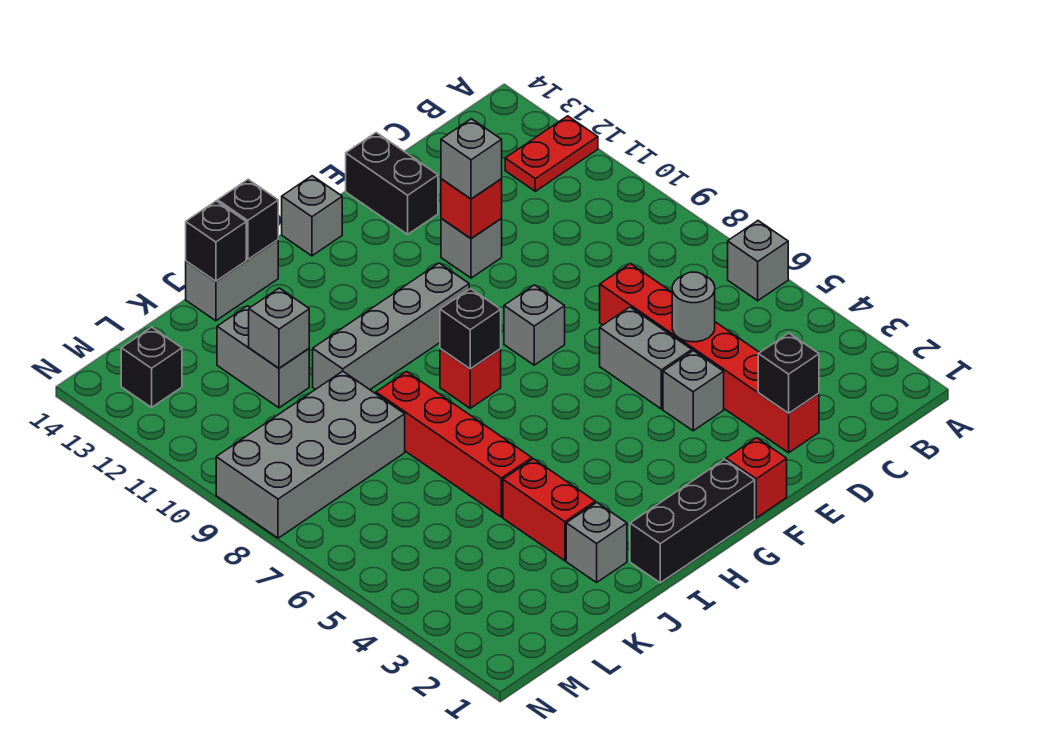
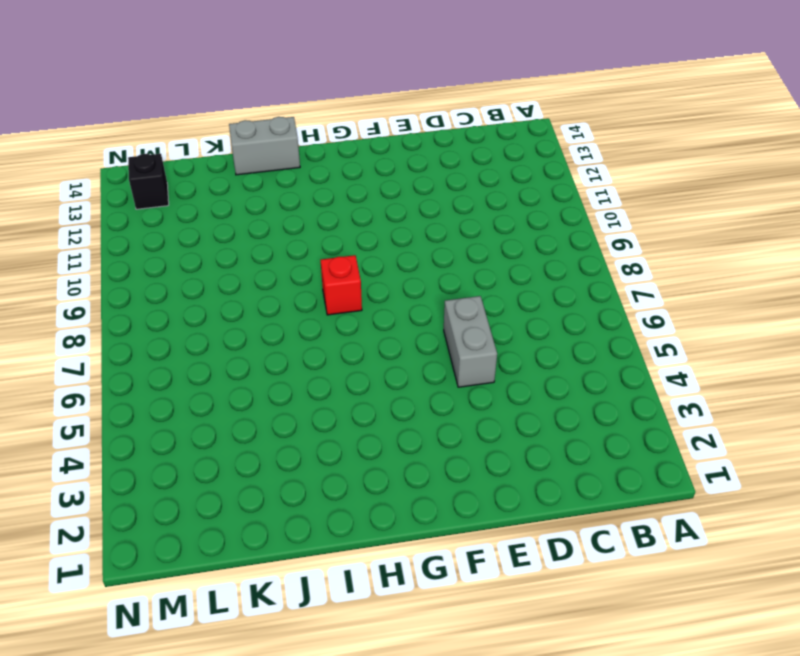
none -> grey brick A6 level 1
none -> red plate A12:B12 level 1
none -> red brick D2:D7 level 1

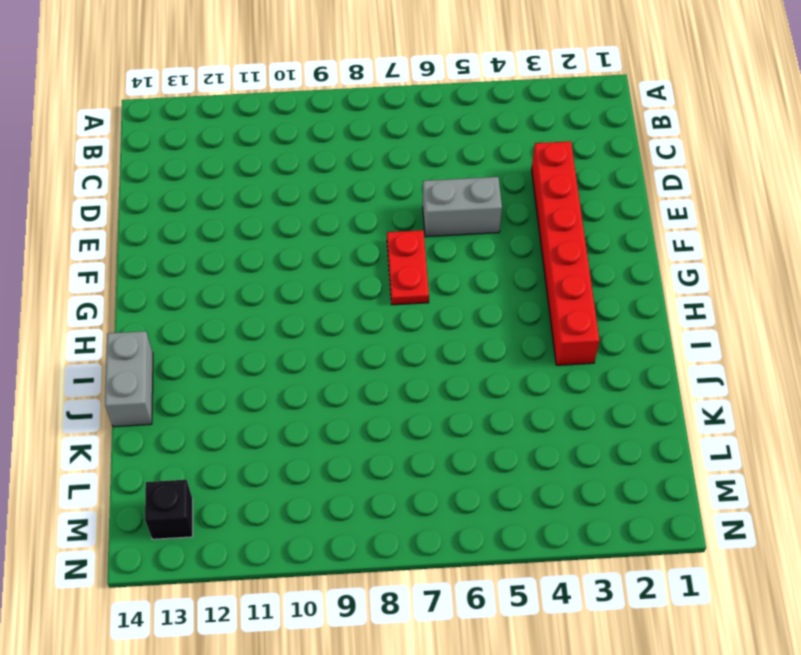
red brick D3:I3 level 1 -> red brick D2:D7 level 1
red plate F7:G7 level 1 -> red plate A12:B12 level 1
none -> grey brick A6 level 1
none -> grey brick E4 level 1
none -> grey brick E11 level 1

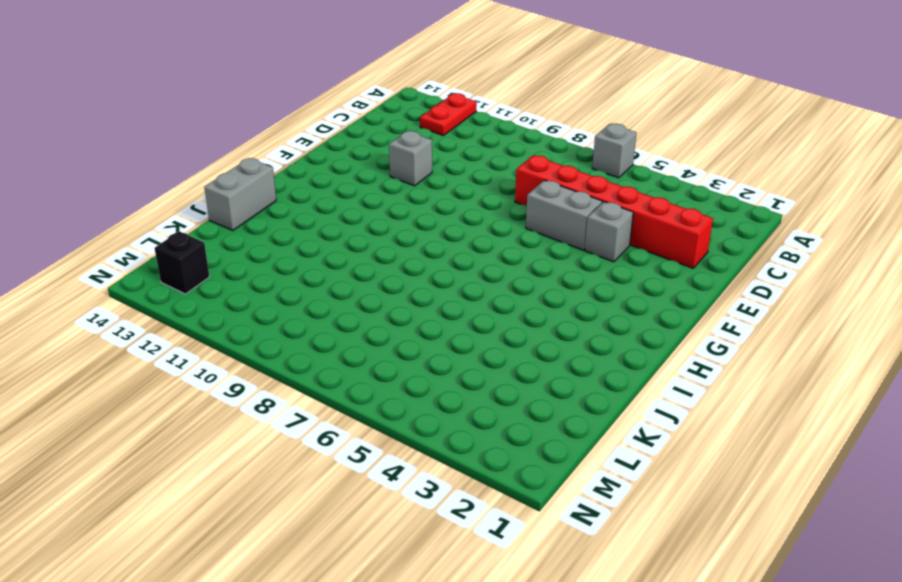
none -> black brick E13:E14 level 1
none -> red brick F1 level 1
none -> grey brick F8 level 1

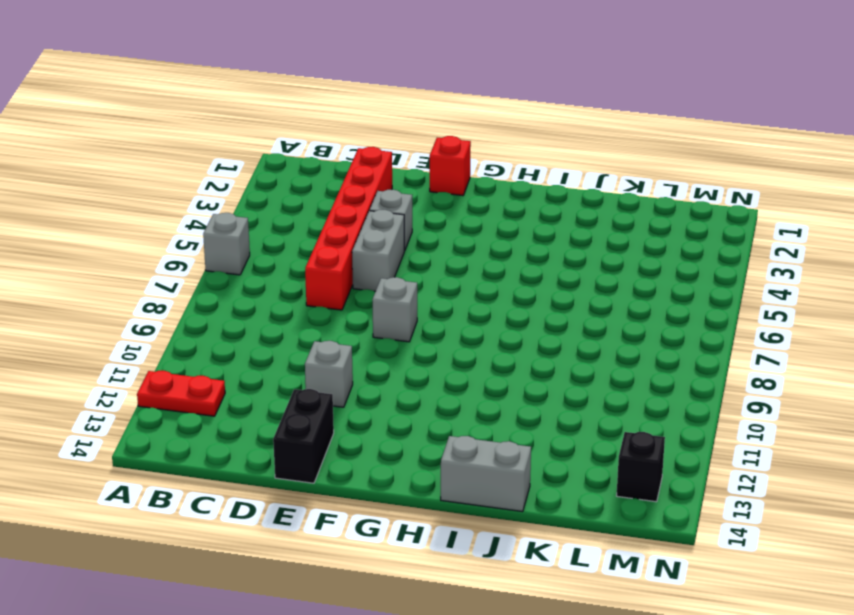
none -> black brick G1:I1 level 1
none -> grey brick G10:J10 level 1
none -> grey brick G14 level 1

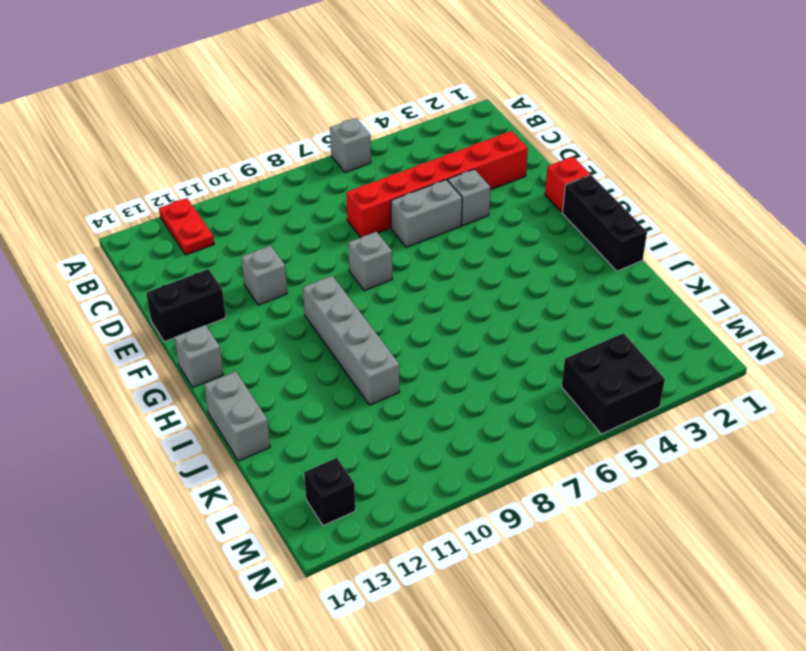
black brick M4:N5 level 1 -> none
none -> red brick H8 level 1
none -> grey brick J2 level 1
none -> red brick J3:J4 level 1

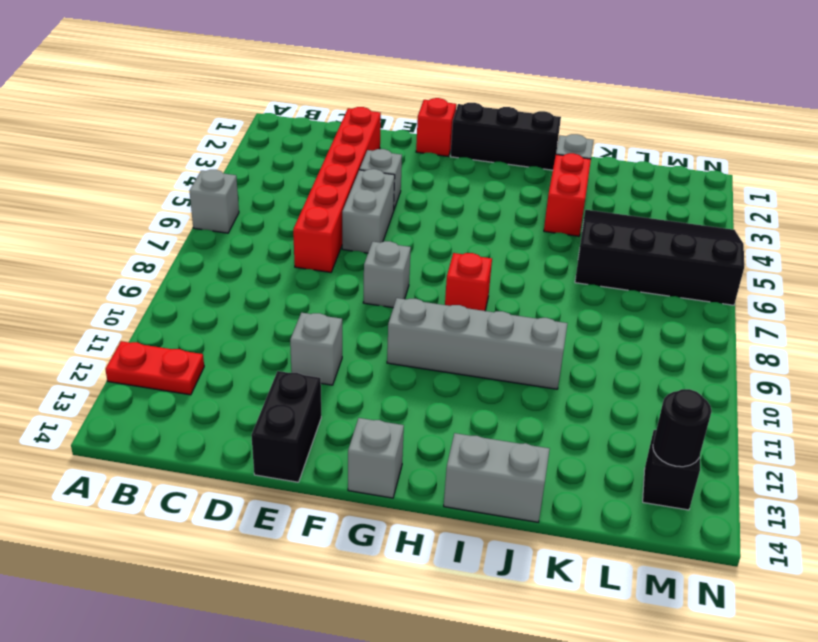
black slope K4:N6 level 1 top 6 -> none
black round brick M13 level 2 -> none
none -> red brick J5:J8 level 1
none -> grey brick K8:N9 level 1
none -> grey brick K11:K12 level 1

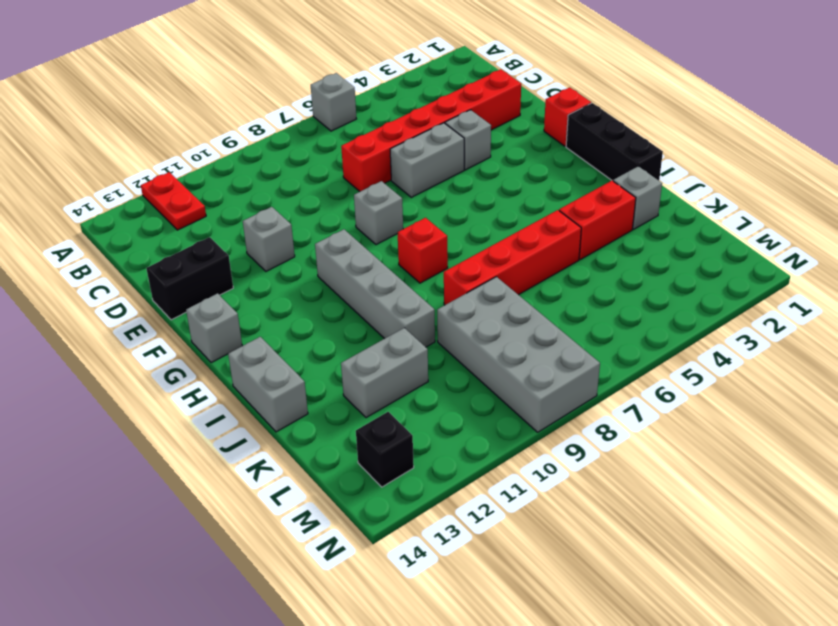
none -> black brick D2 level 2
none -> grey round brick D5 level 2
none -> red brick E11 level 2

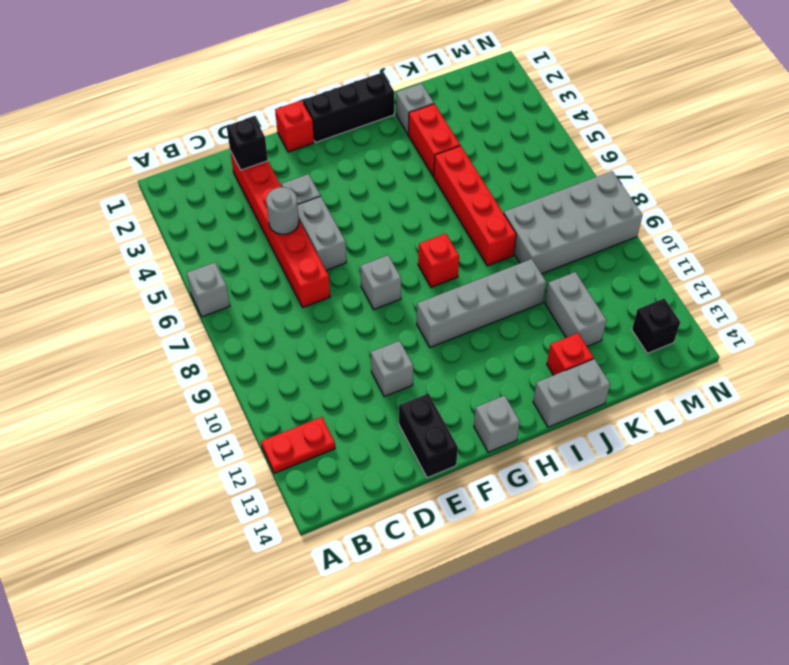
red brick J13 level 1 -> red brick E11 level 2
none -> black brick H8 level 2
none -> black brick I14 level 2
none -> black brick J14 level 2

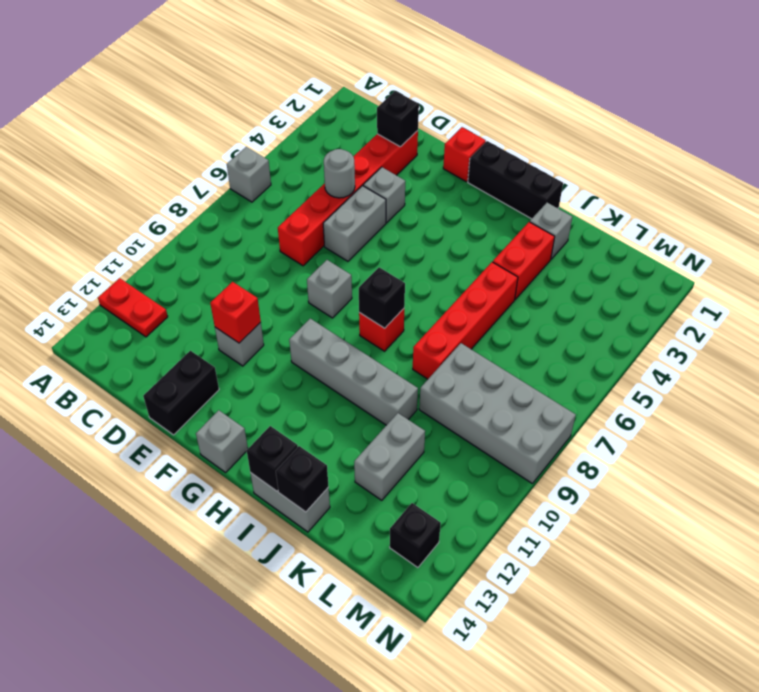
none -> grey brick K11 level 2
none -> grey brick E11 level 3

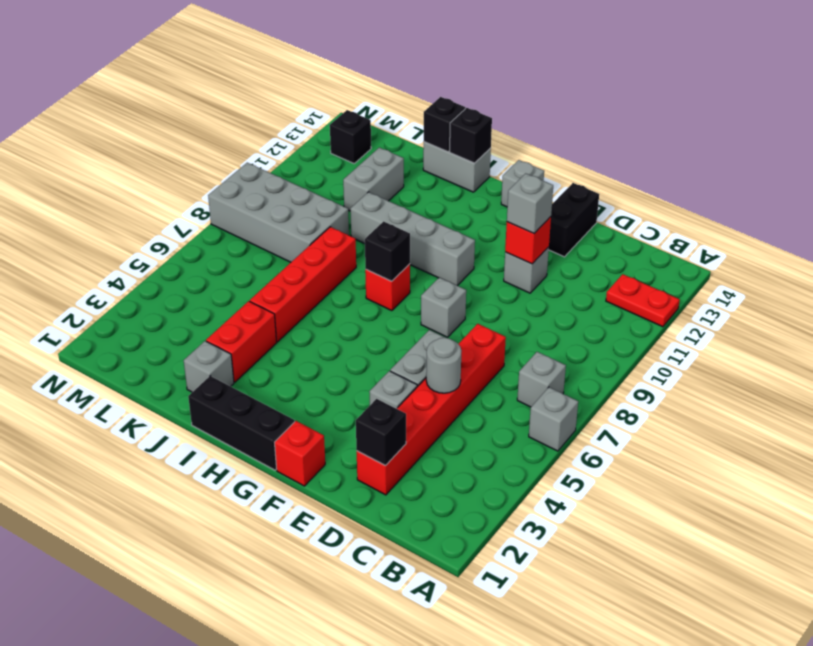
grey brick B7 level 1 -> grey brick K11 level 2

